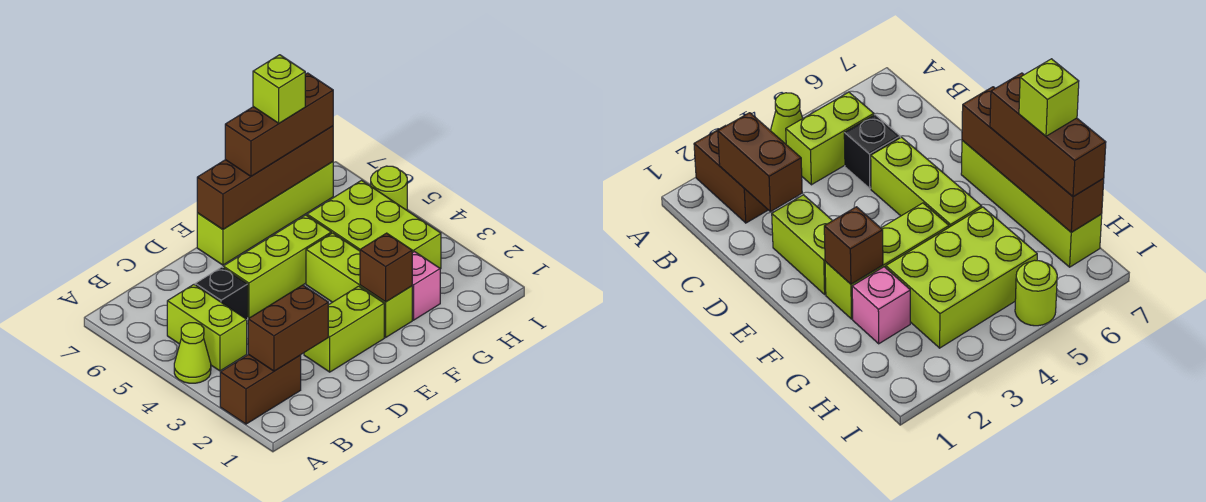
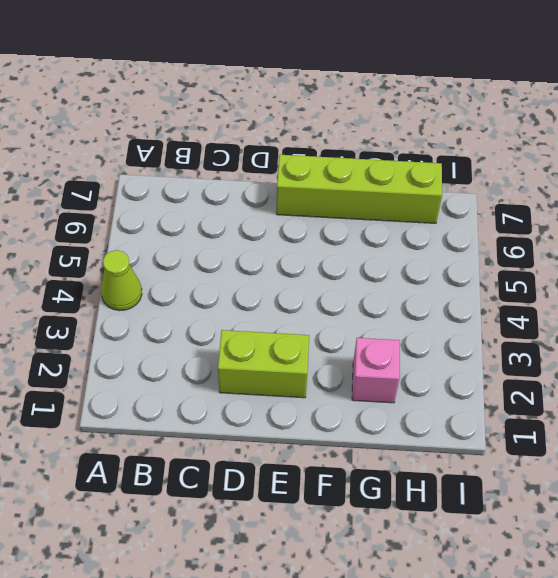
none -> brown brick A2:B2 level 1
none -> lime brick B4:B5 level 1
none -> black brick C5 level 1

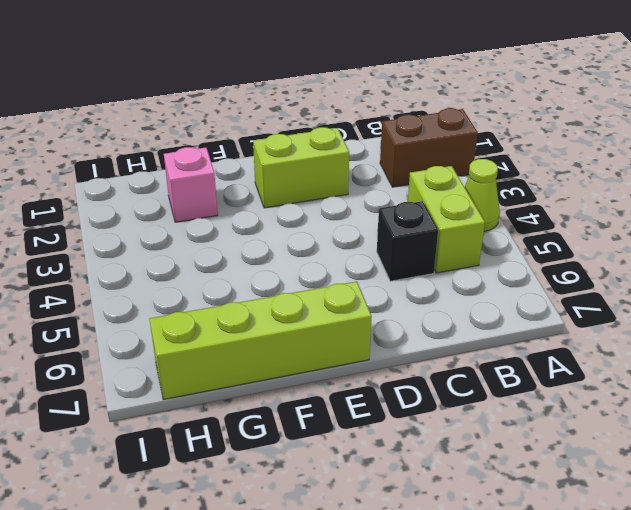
none -> lime brick D5:F5 level 1
none -> lime brick F2:F4 level 1
none -> lime brick G3:H5 level 1

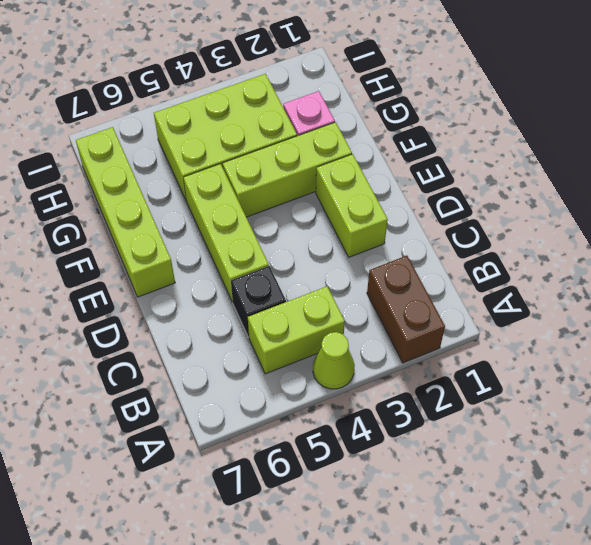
none -> lime round brick I5 level 1
none -> brown brick B2:C2 level 2
none -> brown brick E7:H7 level 2

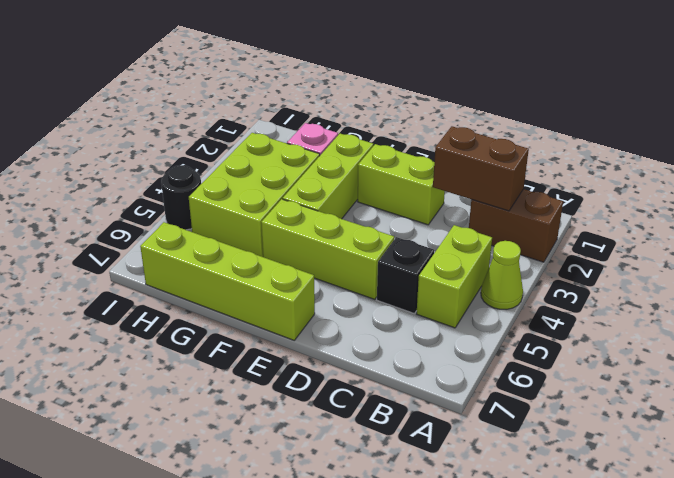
black round brick I5 level 1 -> lime round brick I5 level 1
none -> brown brick E7:H7 level 2
none -> brown brick F2 level 2
none -> brown brick F7:H7 level 3

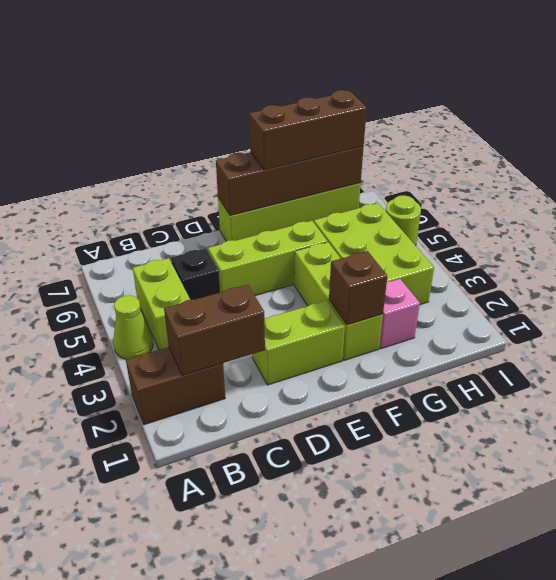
none -> lime brick G7 level 4

